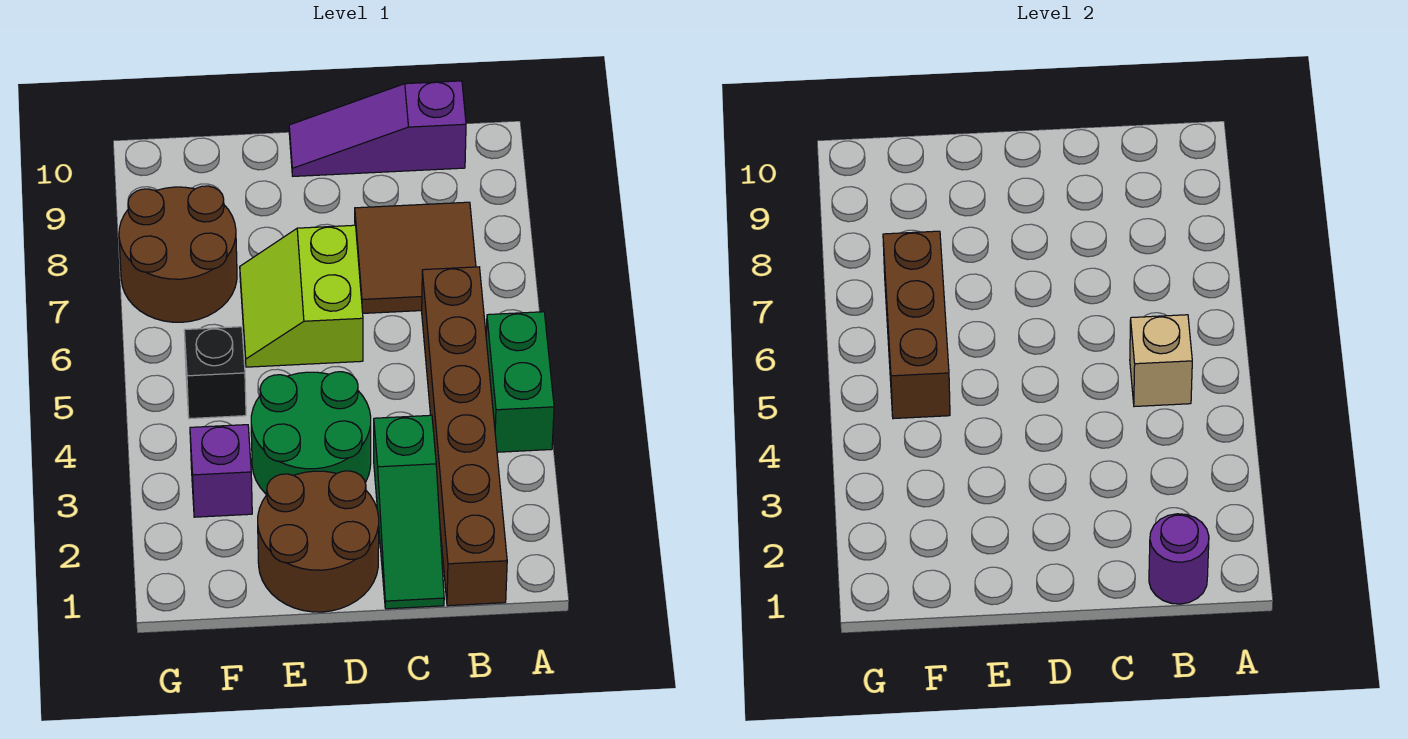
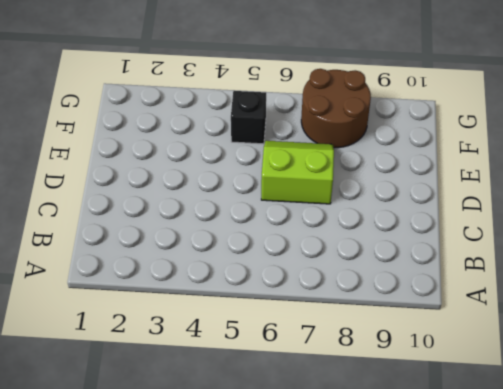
none -> green brick A4:A5 level 1
none -> brown brick B1:B6 level 1
none -> brown tile B7:C8 level 1

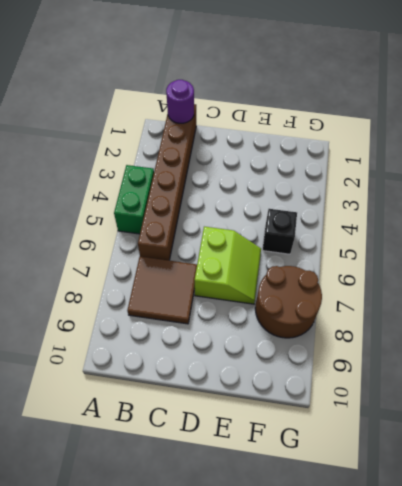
none -> purple slope B10:D10 level 1 top B
none -> green slope C1:C3 level 1 top 3
none -> brown round brick D1:E2 level 1

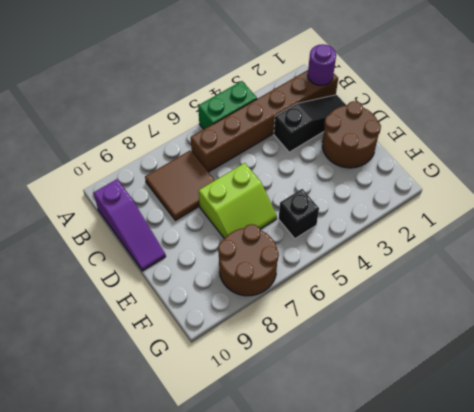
black slope C1:C3 level 1 top 3 -> green slope C1:C3 level 1 top 3
none -> green round brick D3:E4 level 1
none -> purple brick F3 level 1
none -> tan brick B5 level 2

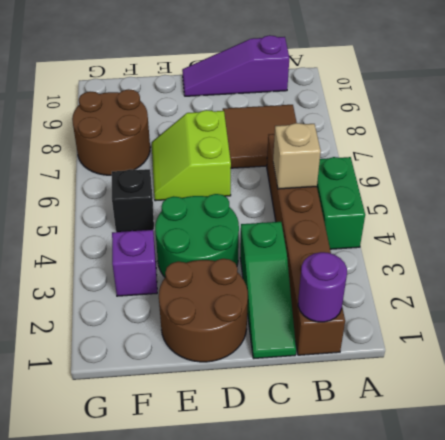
none -> brown brick F5:F7 level 2

